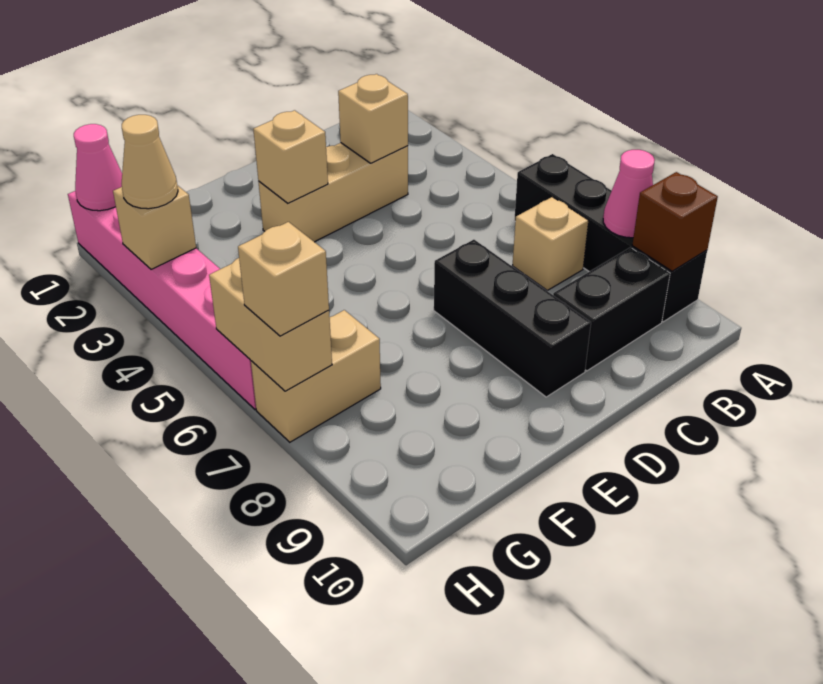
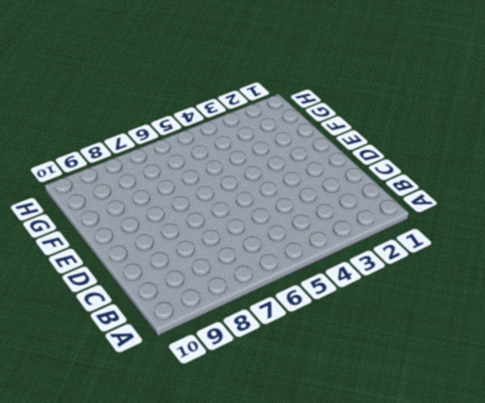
none -> black brick A6:A9 level 1
none -> tan brick B7 level 1
none -> black brick B9:C9 level 1

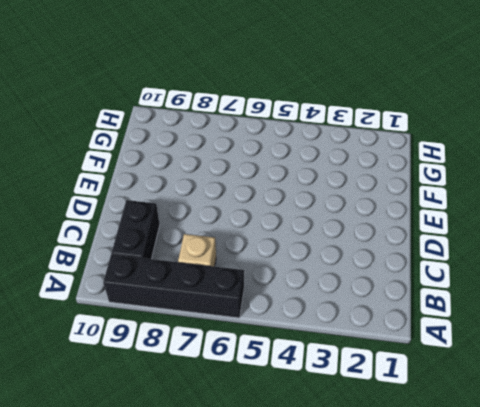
none -> tan brick C3:E3 level 1
none -> black brick D7:D9 level 1
none -> tan brick G7:H7 level 1

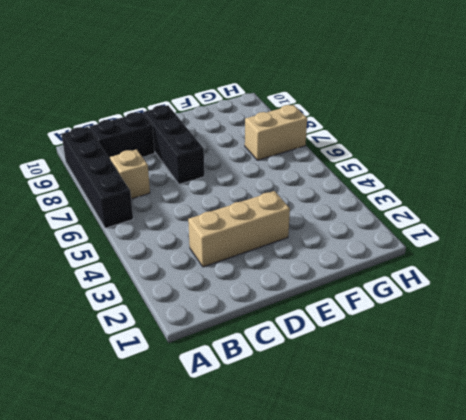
none -> pink brick H1:H6 level 1
none -> pink cone A8 level 2
none -> brown brick A9 level 2

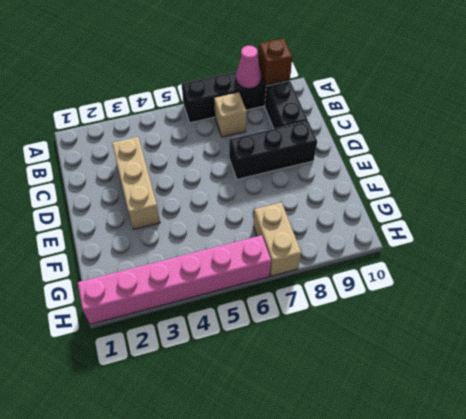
none -> tan brick C3 level 2
none -> tan brick E3 level 2
none -> pink cone H1 level 2

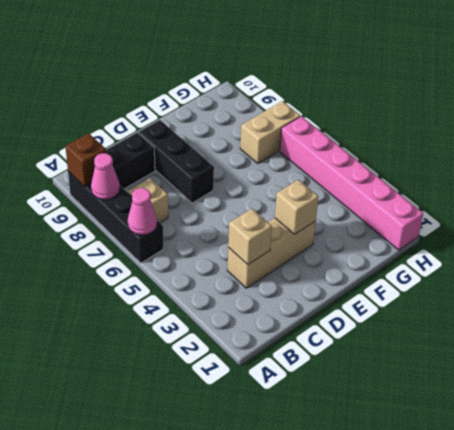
pink cone A6 level 2 -> pink cone H1 level 2
none -> tan brick H3 level 2
none -> tan brick H6:H7 level 2
none -> tan cone H3 level 3

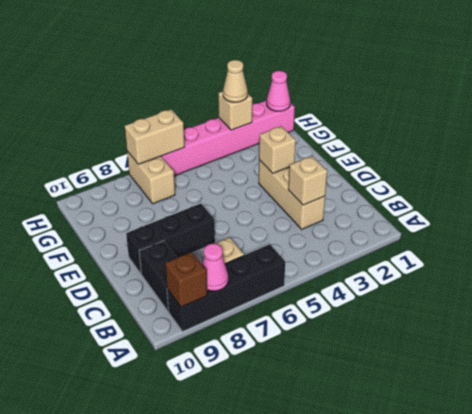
none -> tan brick H7 level 3

